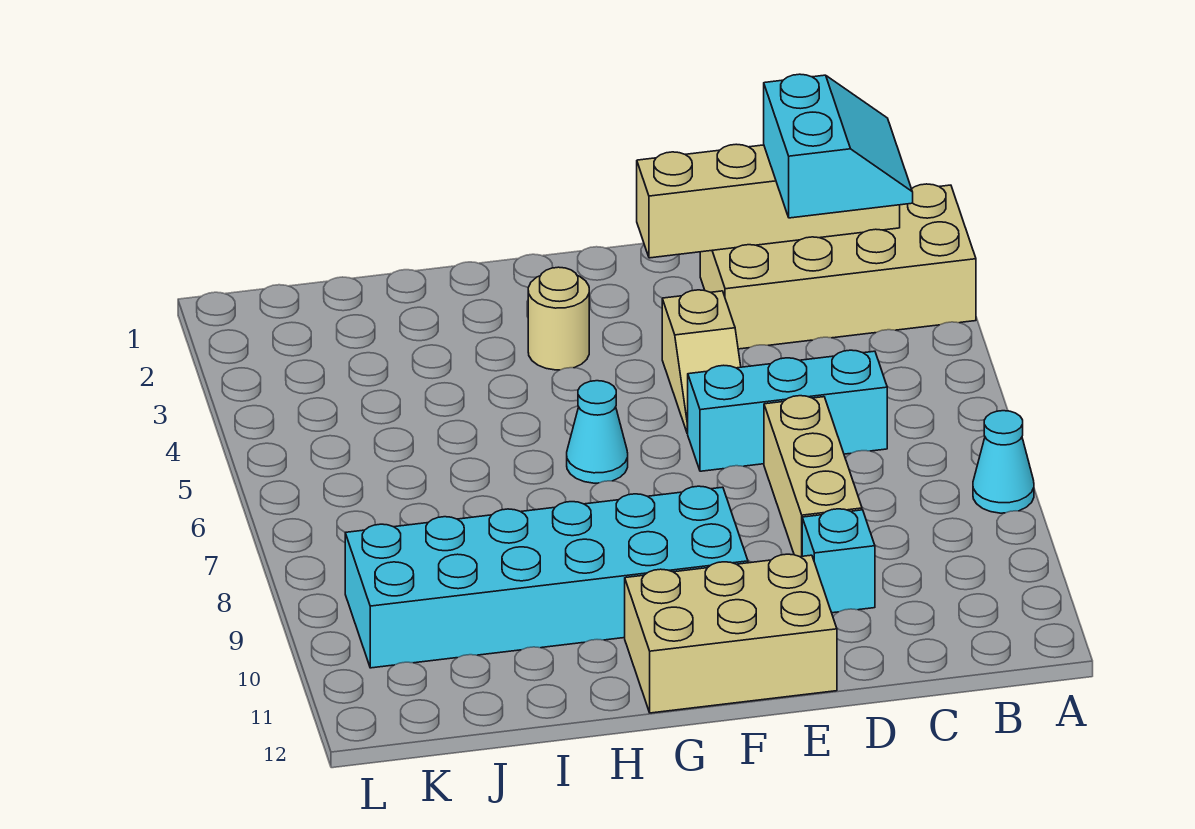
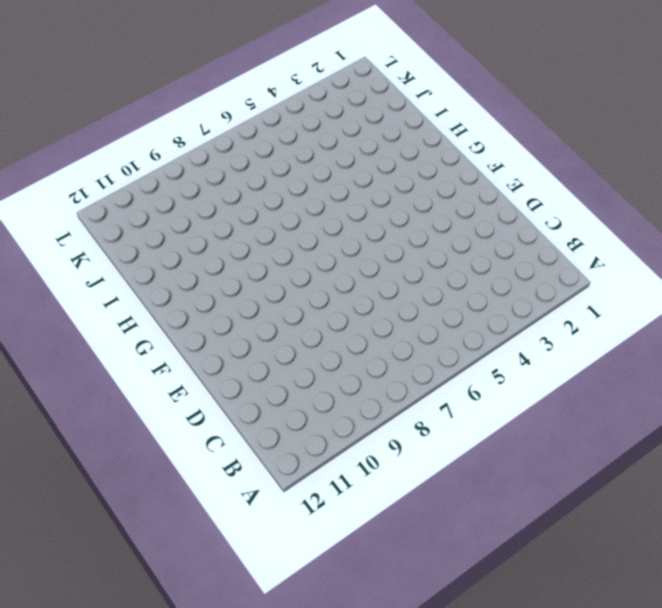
none -> tan brick A2:D3 level 1
none -> cyan cone A8 level 1
none -> cyan brick C6:E6 level 1

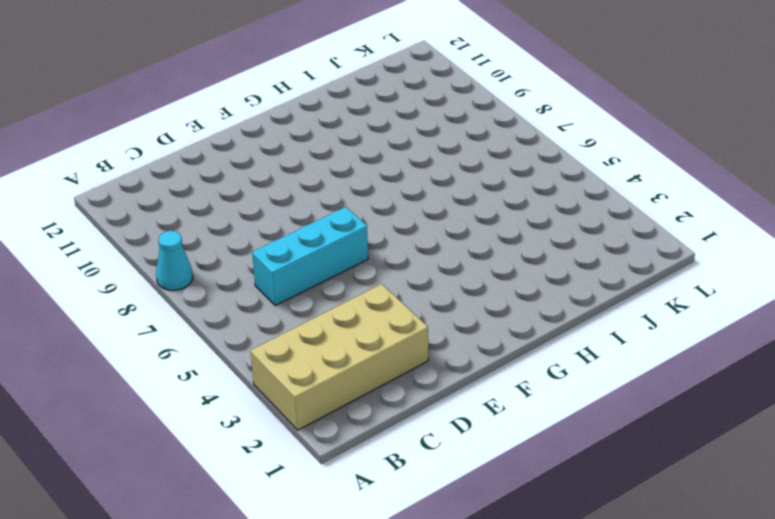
none -> tan brick D7:D9 level 1
none -> cyan brick D10 level 1
none -> tan slope E4:E5 level 1 top 4

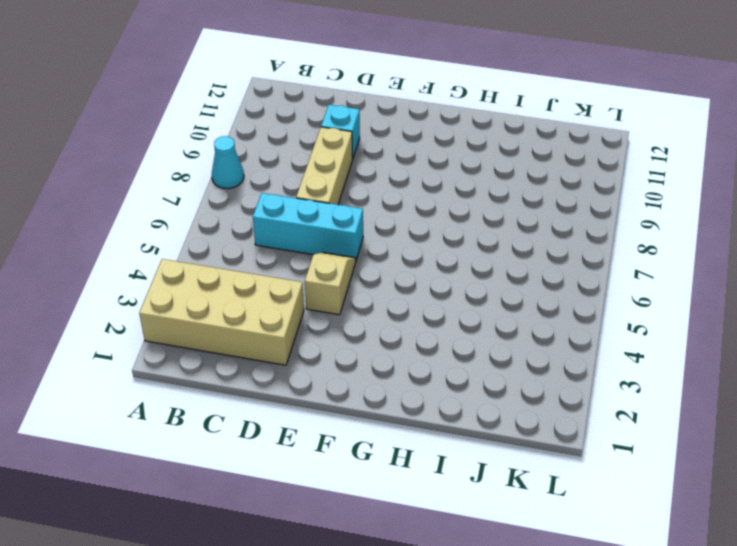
none -> tan brick E11:G12 level 1
none -> cyan brick F9:K10 level 1
none -> tan round brick G3 level 1

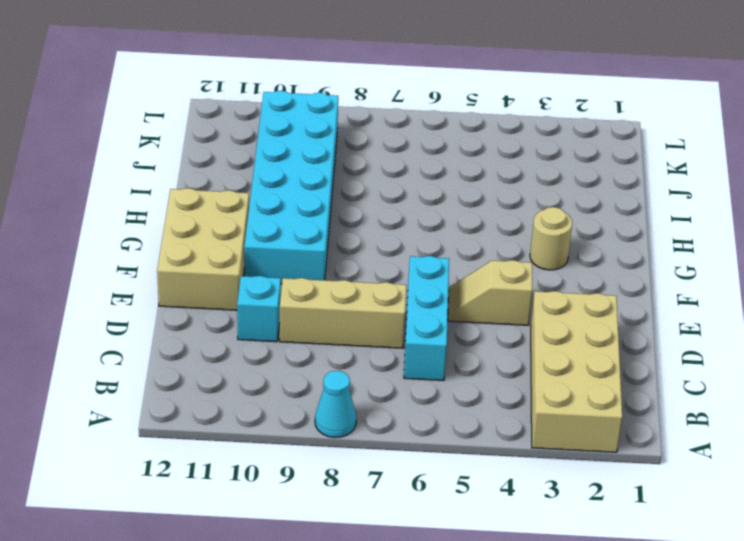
none -> cyan cone G6 level 1
none -> tan brick B2:E2 level 2
none -> cyan slope B2:C3 level 3 top C

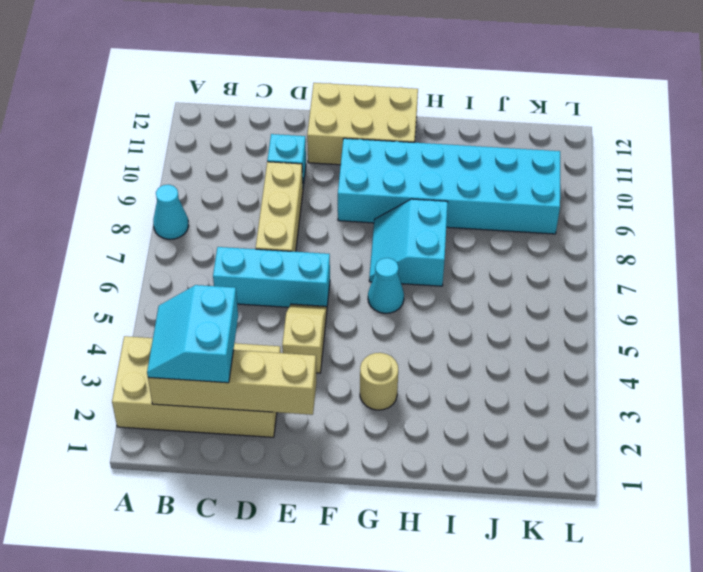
cyan slope G7:H8 level 1 top H -> none

